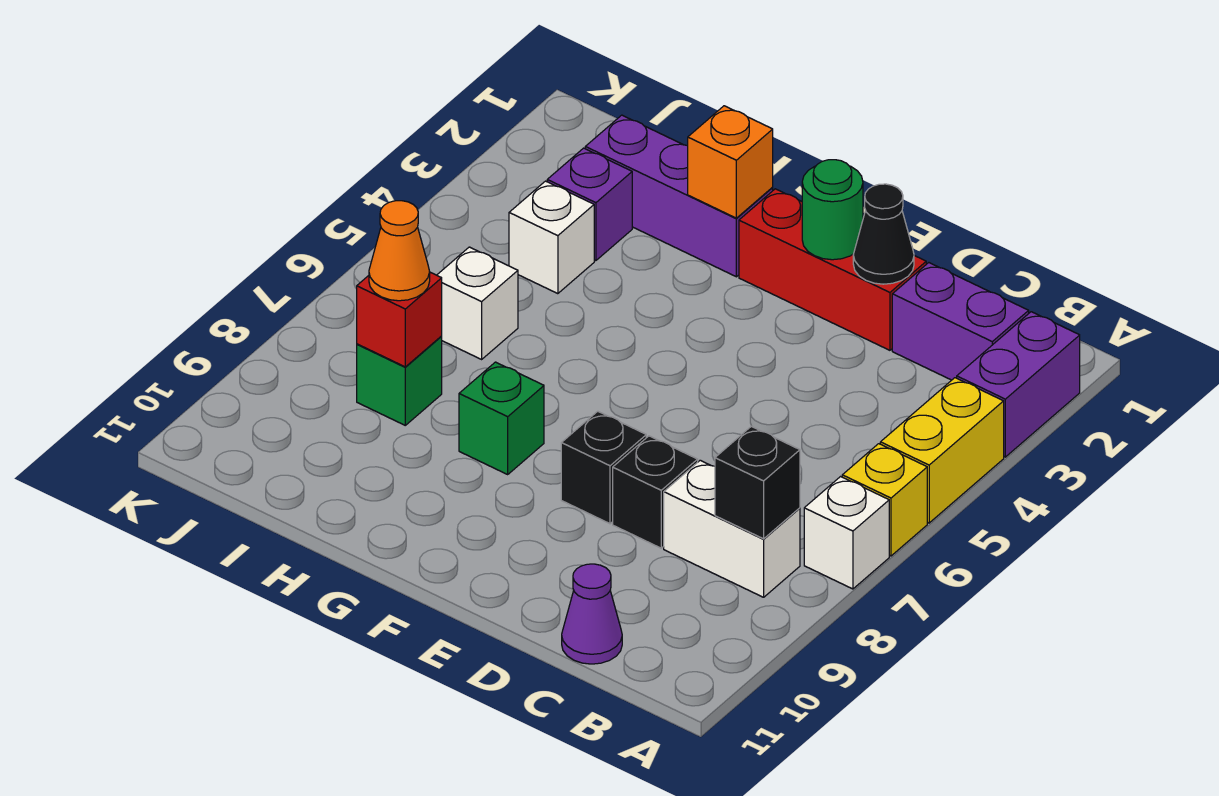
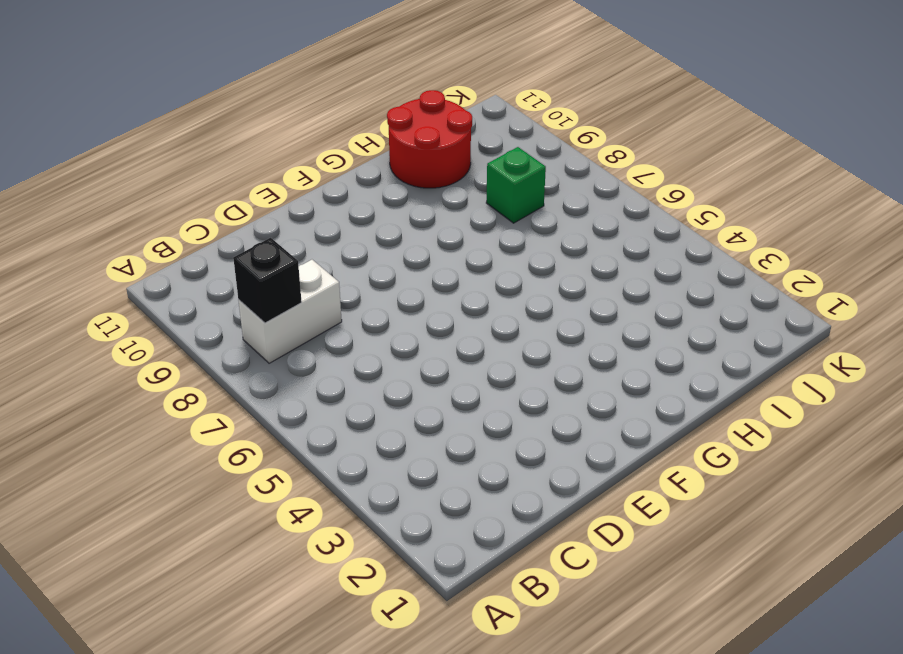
red round brick H10:I11 level 1 -> none
none -> purple brick A2:A3 level 1
none -> yellow brick A4:A5 level 1
none -> yellow brick A6 level 1

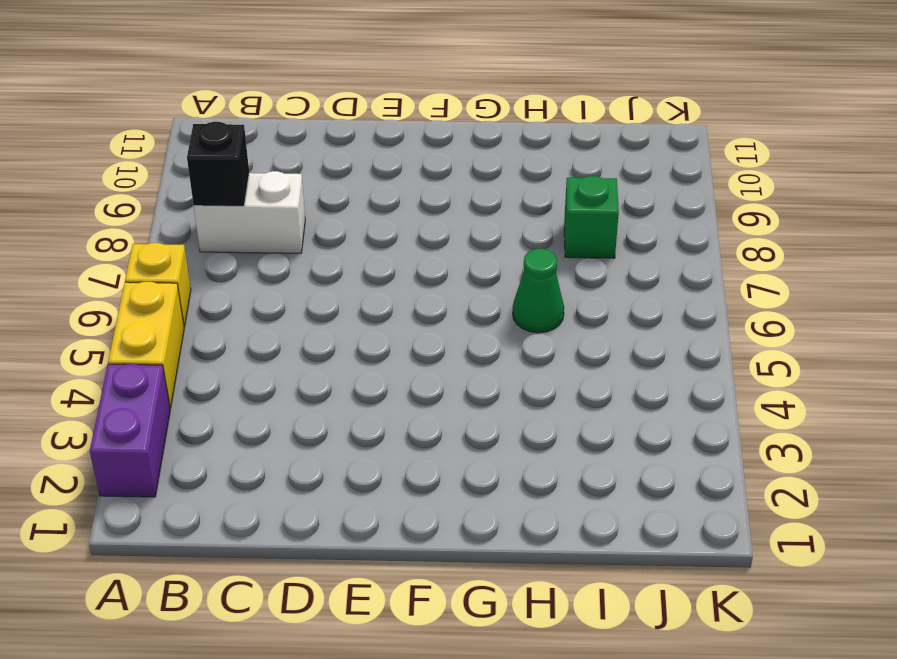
green cone H6 level 1 -> none
none -> white brick A7 level 1
none -> purple brick B2:C2 level 1
none -> purple cone C11 level 1

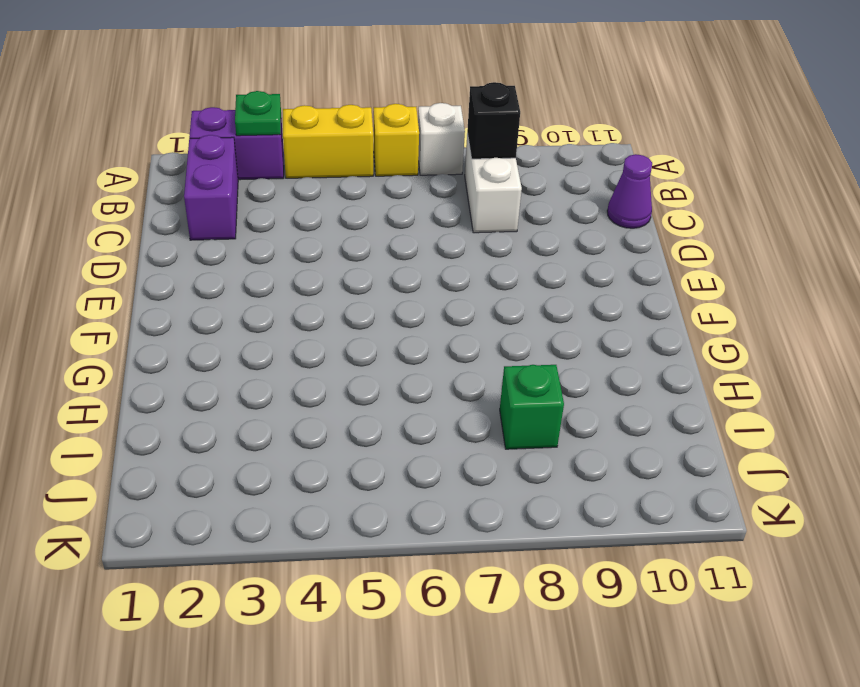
green plate A3 level 2 -> none
none -> red brick D2:F2 level 1
none -> black brick D8 level 1
none -> black brick E8 level 1

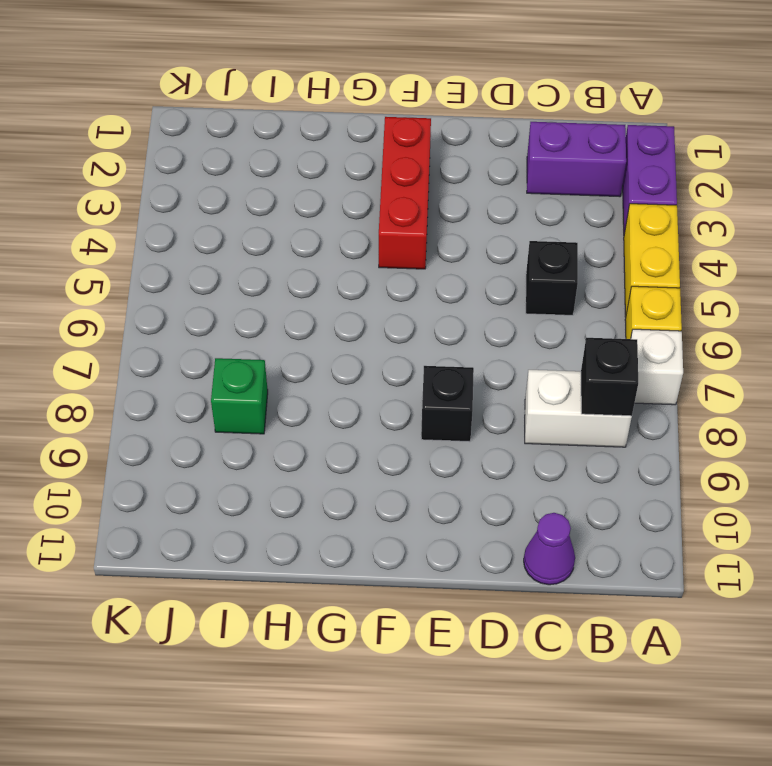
black brick C5 level 1 -> black brick D8 level 1
red brick F2:F4 level 1 -> red brick D2:F2 level 1
none -> purple brick G2:I2 level 1
none -> green brick G8 level 1
none -> purple brick I3 level 1

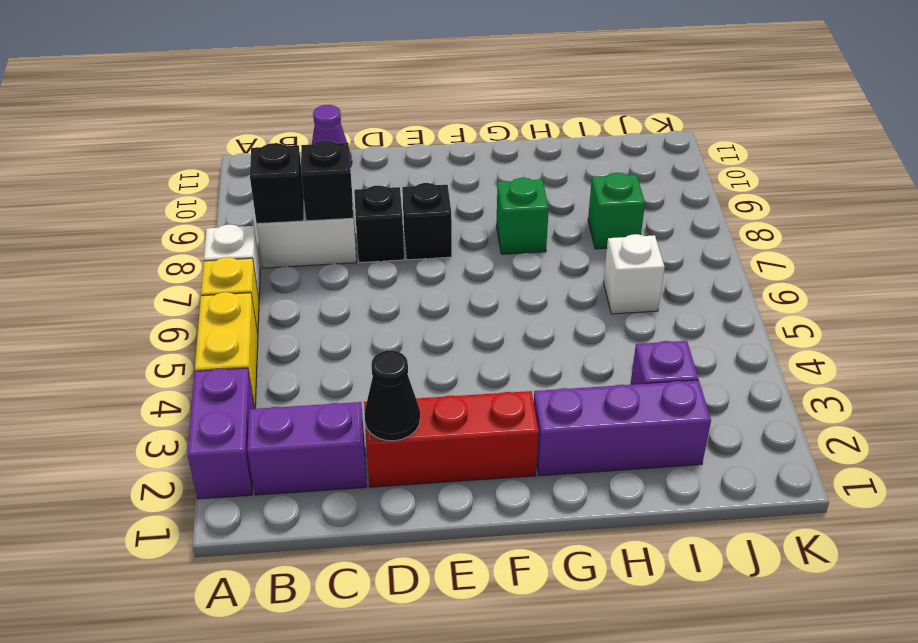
black brick C8 level 2 -> none
none -> white brick I4 level 1
none -> green round brick E2 level 2
none -> orange brick G2 level 2

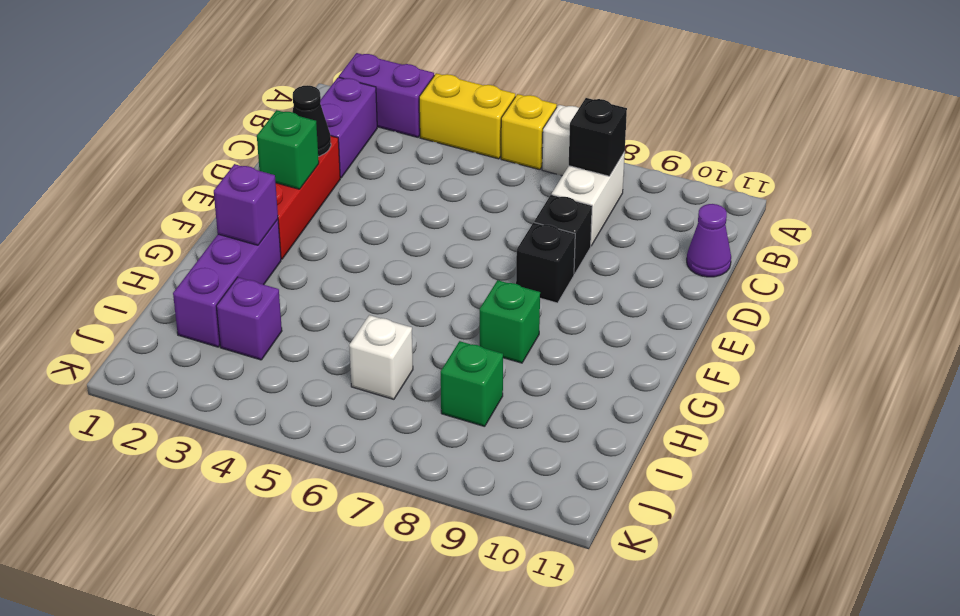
green brick E2 level 2 -> green round brick E2 level 2
purple brick G2 level 2 -> orange brick G2 level 2
none -> white brick I4 level 1
none -> red brick I8 level 2
none -> orange cone I8 level 3

